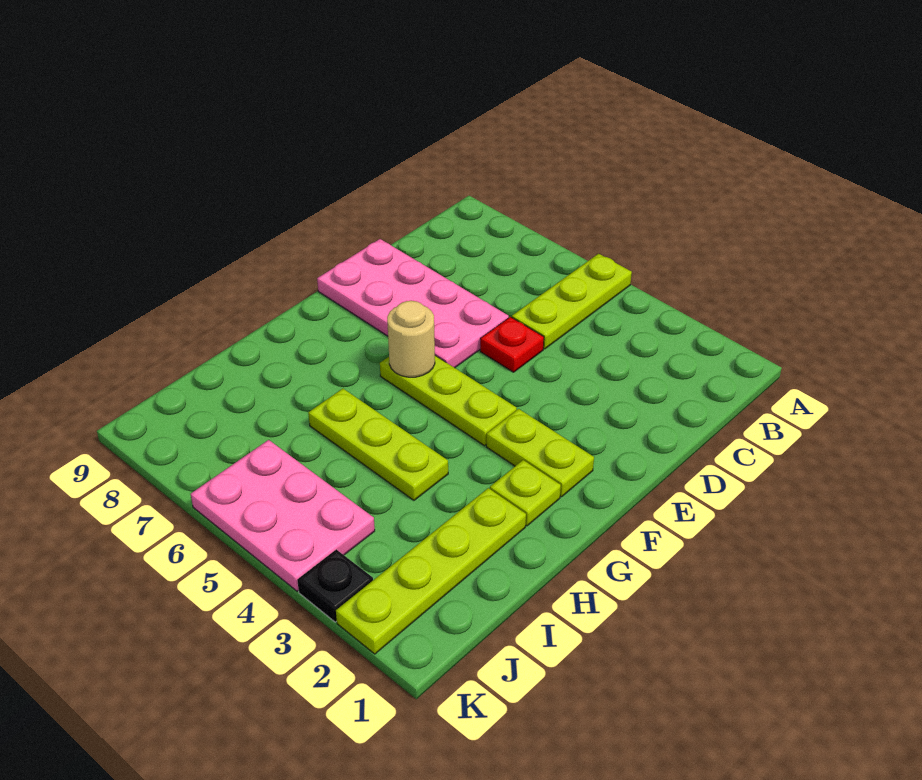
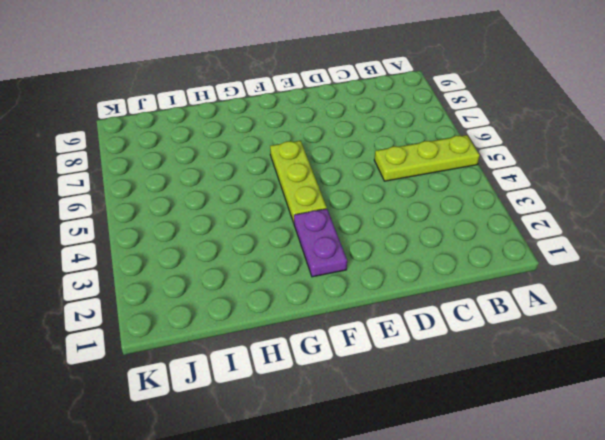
purple plate F2:F3 level 1 -> lime plate F2:F3 level 1
none -> red plate D5 level 1
none -> pink plate D6:E9 level 1

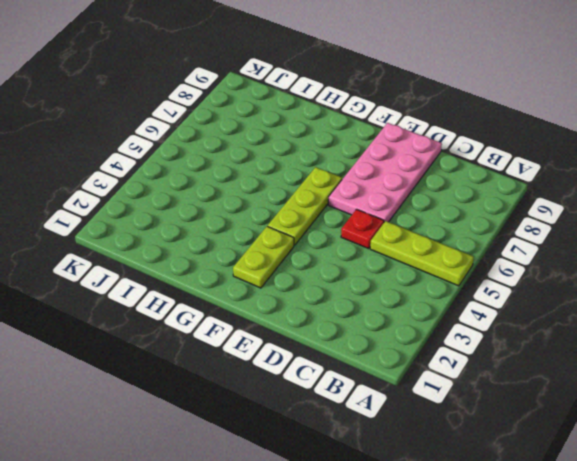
none -> lime plate G2 level 1
none -> lime plate H2:K2 level 1

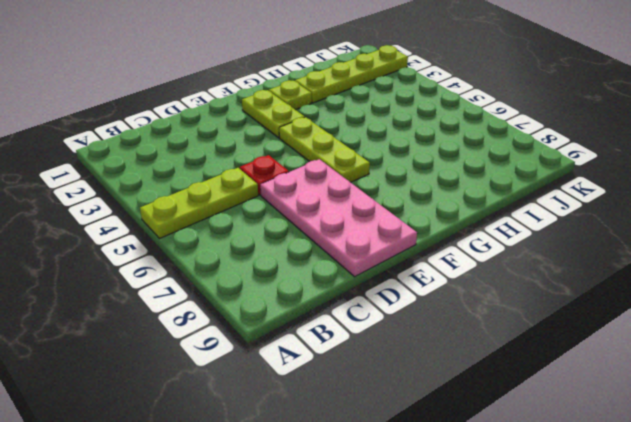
none -> lime plate H4:H6 level 1
none -> pink plate J4:K6 level 1

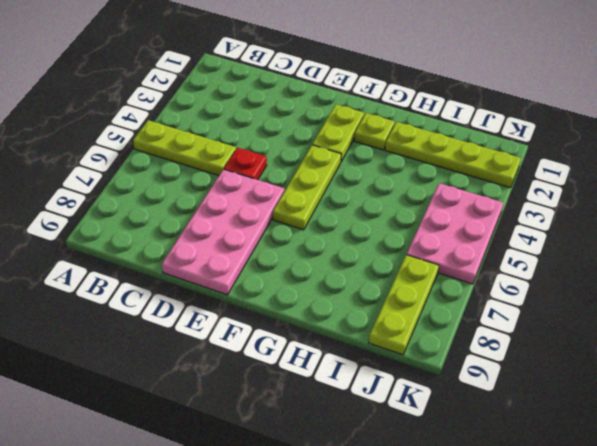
lime plate J7:J9 level 1 -> lime plate H4:H6 level 1
none -> black plate K3 level 1
none -> tan round brick F6 level 2

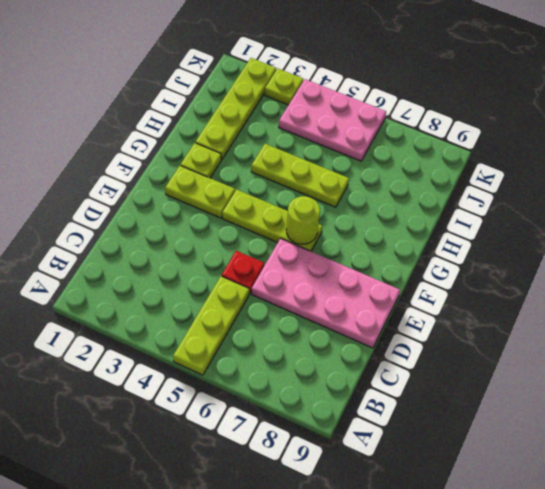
lime round brick F6 level 2 -> tan round brick F6 level 2
lime plate K3 level 1 -> black plate K3 level 1

